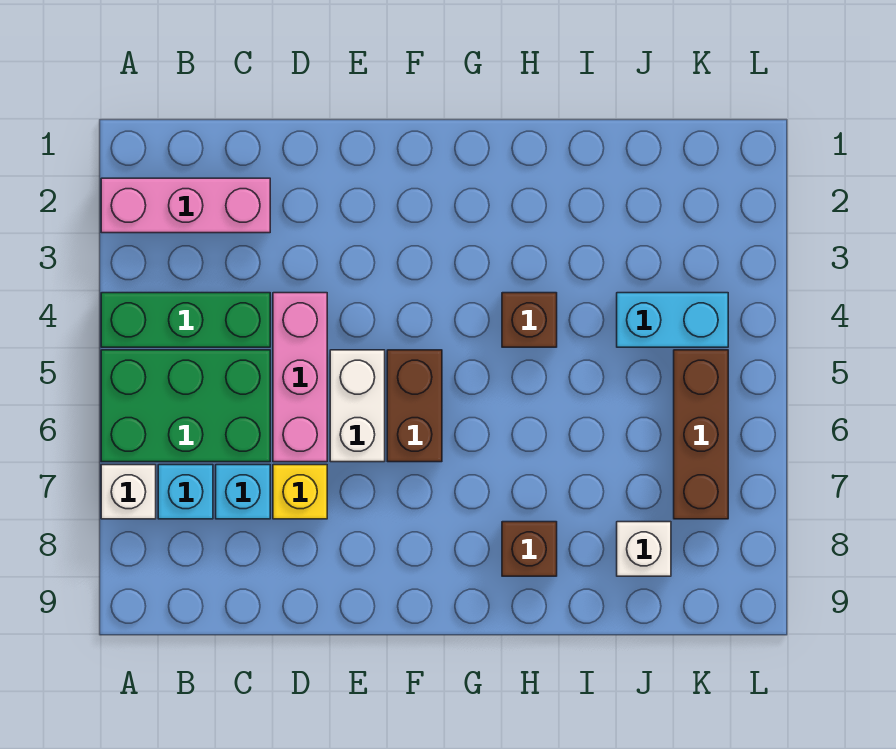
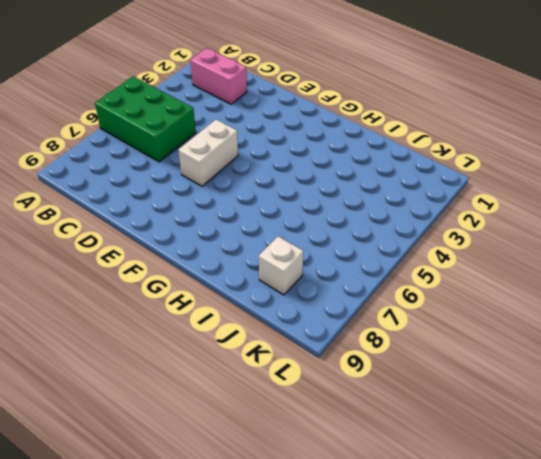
pink brick B2:C2 level 1 -> pink brick A2:C2 level 1
none -> green brick A4:C4 level 1
none -> white brick A7 level 1
none -> cyan brick B7 level 1

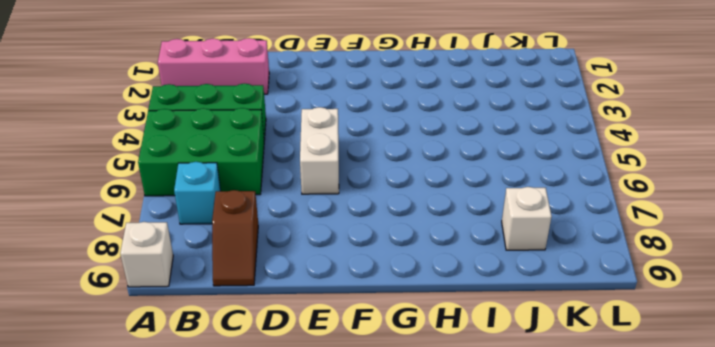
white brick A9 level 1 -> white brick A7 level 1
brown slope C8:C9 level 1 top 8 -> none
none -> cyan brick C7 level 1
none -> pink brick D4:D6 level 1
none -> yellow brick D7 level 1

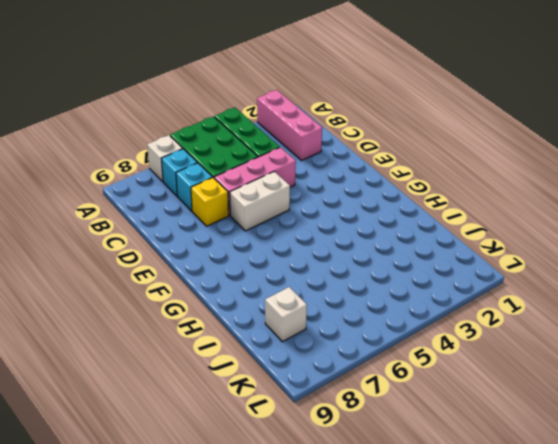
none -> brown brick F5:F6 level 1
none -> brown brick H4 level 1
none -> brown brick H8 level 1

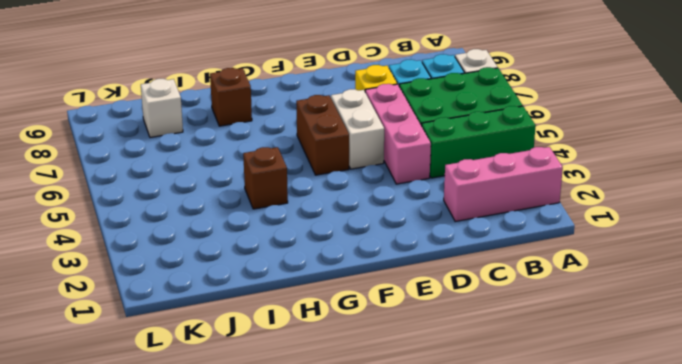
none -> cyan brick J4:K4 level 1
none -> brown brick K5:K7 level 1

